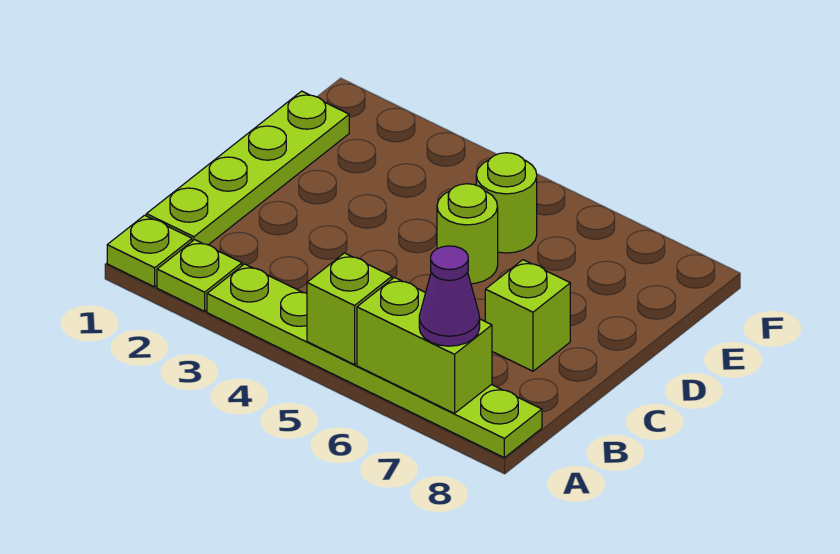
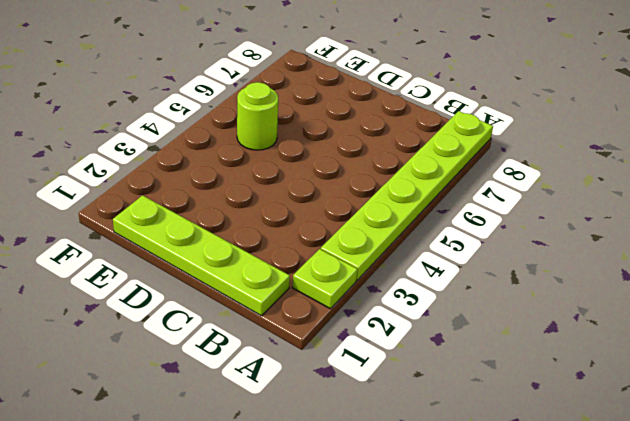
none -> lime plate A1 level 1
none -> lime brick C7 level 1

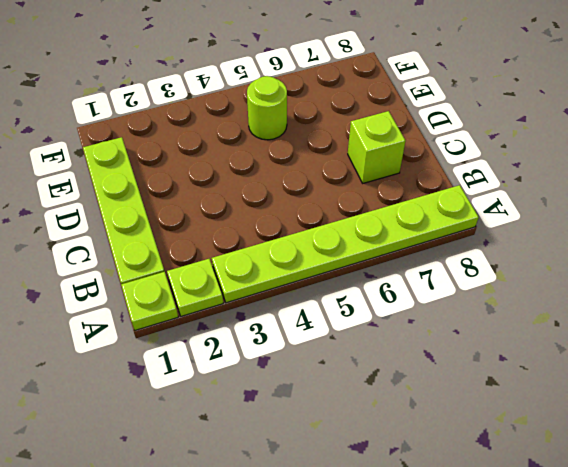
none -> lime round brick D5 level 1
none -> lime brick A5 level 2

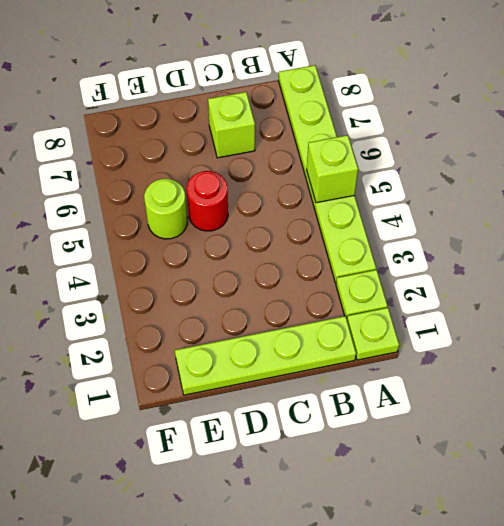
red round brick D5 level 1 -> lime round brick D5 level 1
none -> lime brick A6:A7 level 2
none -> purple cone A7 level 3

